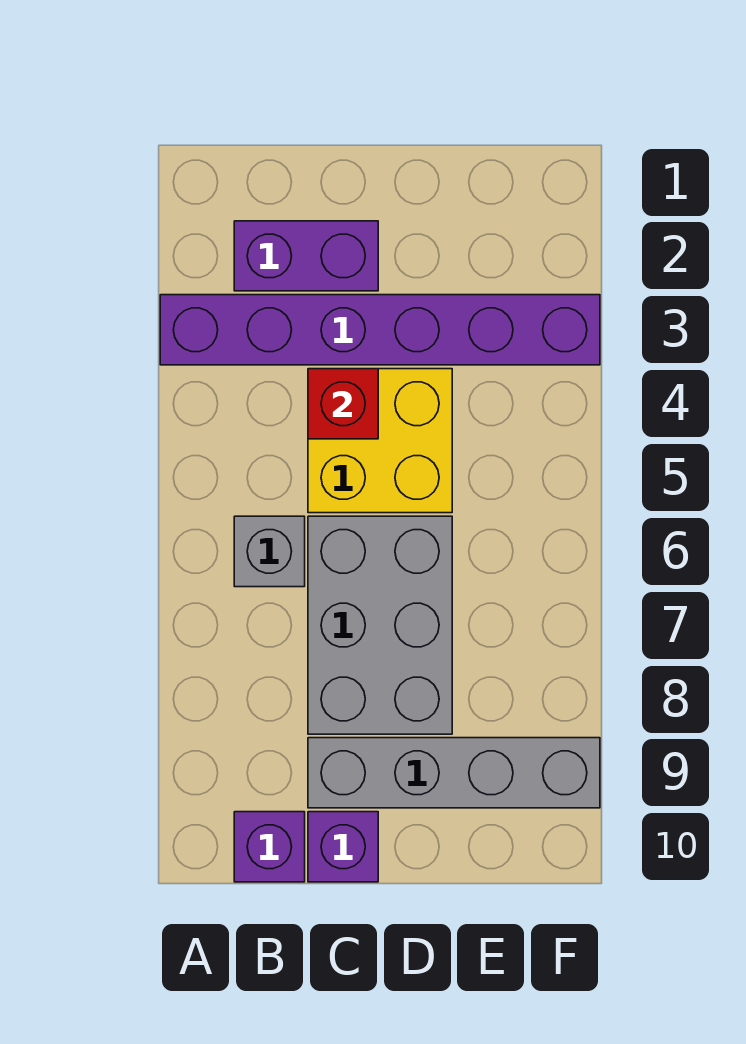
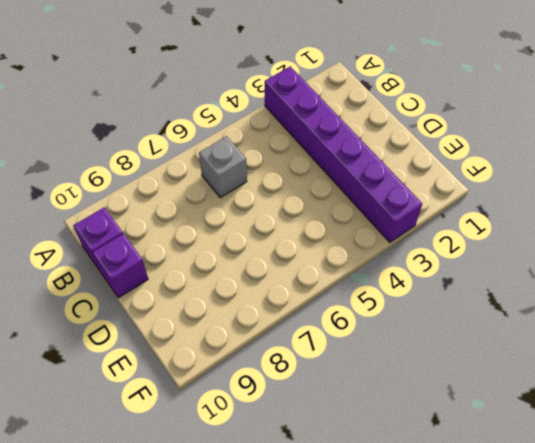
none -> purple brick B2:C2 level 1
none -> yellow brick C4:D5 level 1

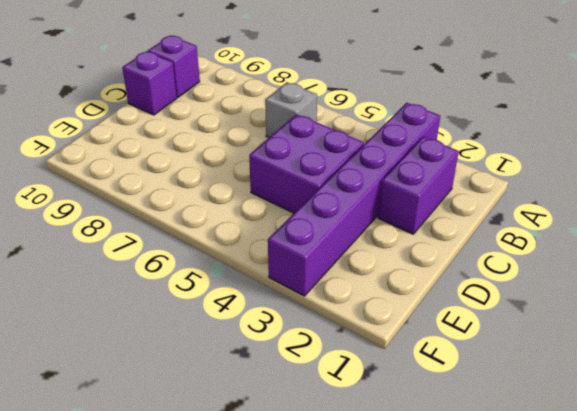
purple brick C4:D5 level 1 -> yellow brick C4:D5 level 1
none -> grey brick C6:D8 level 1
none -> grey brick C9:F9 level 1

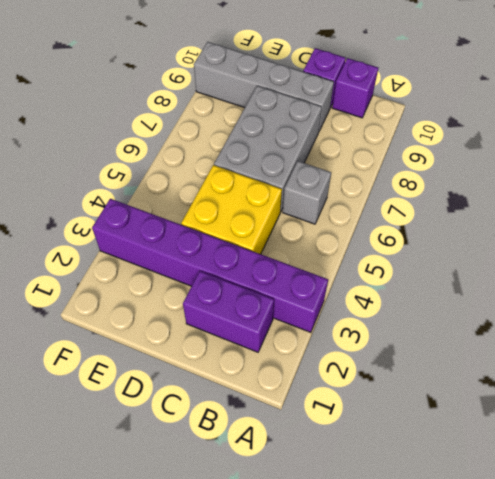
none -> red brick C4 level 2

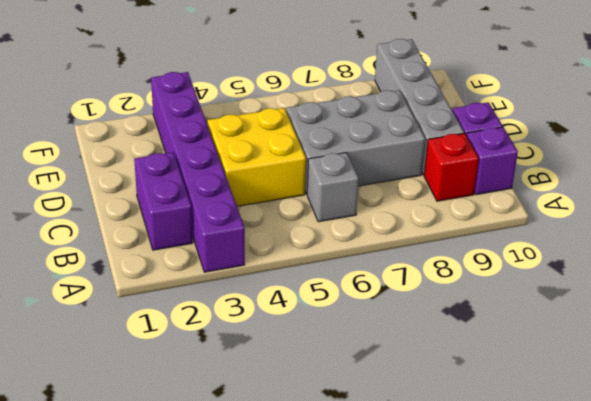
red brick B9 level 1 -> red brick C4 level 2

